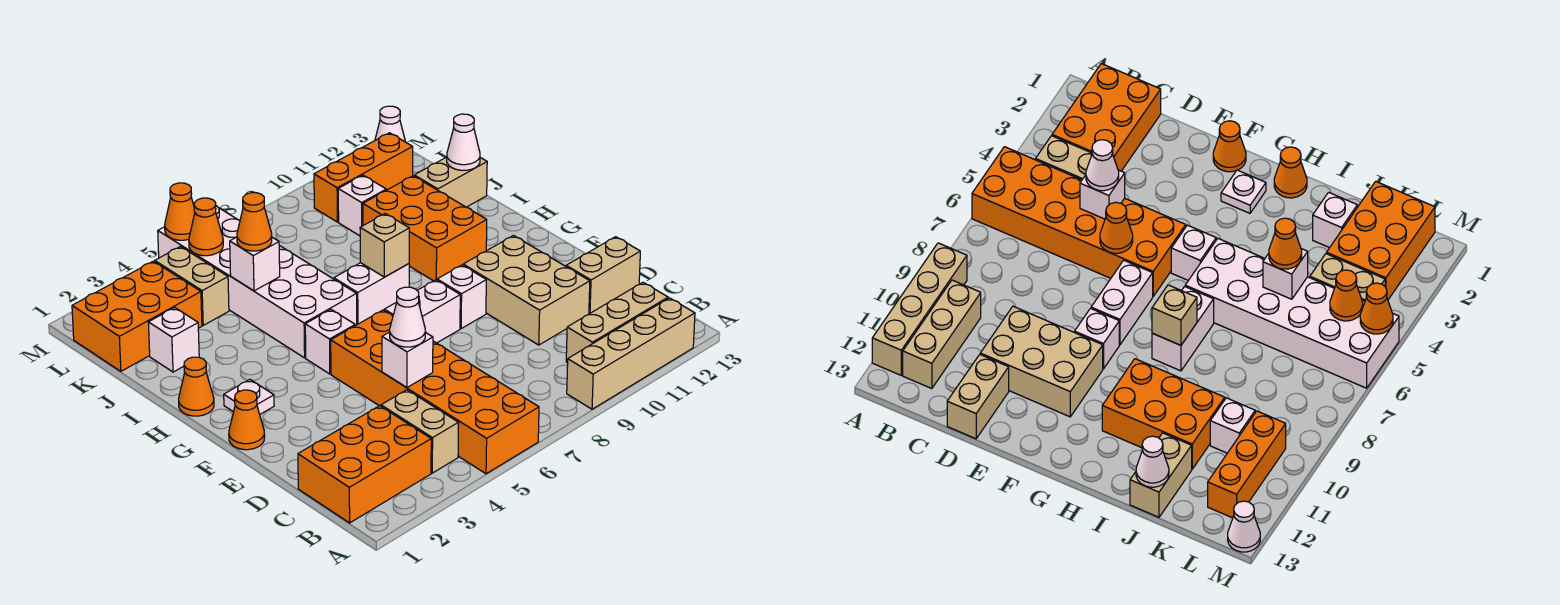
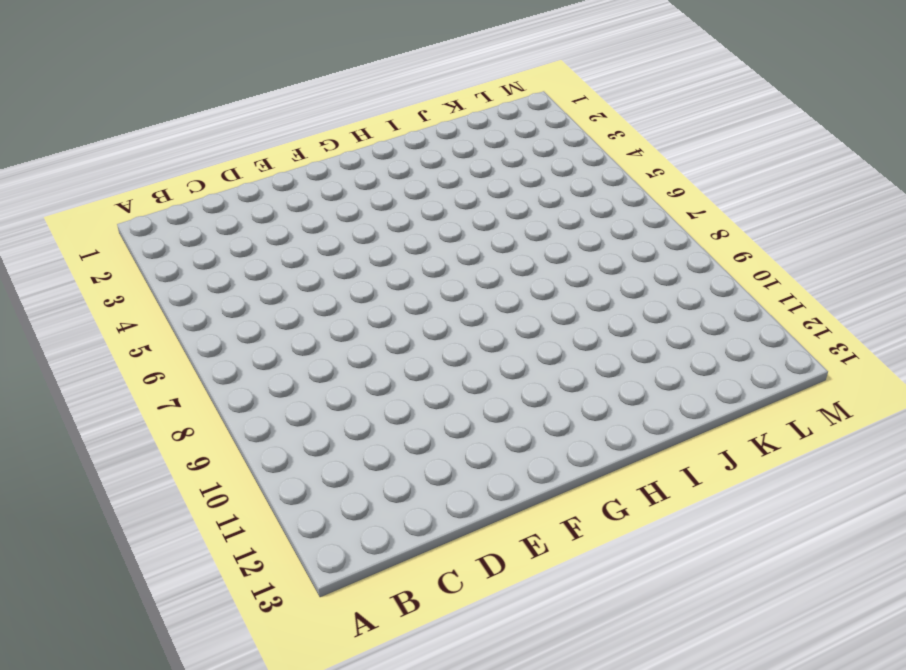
none -> orange brick A5:F6 level 1
none -> tan brick A9:A12 level 1
none -> orange brick B1:C3 level 1
none -> tan brick B4:C4 level 1

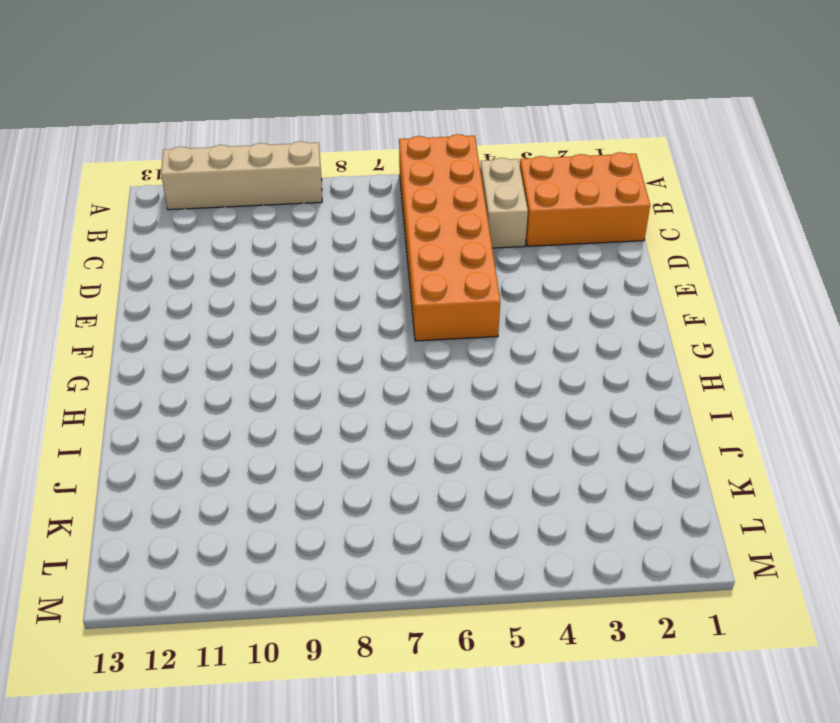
none -> tan brick B10:B12 level 1
none -> tan brick D10:F11 level 1
none -> tan brick D12:D13 level 1
none -> orange cone F1 level 1

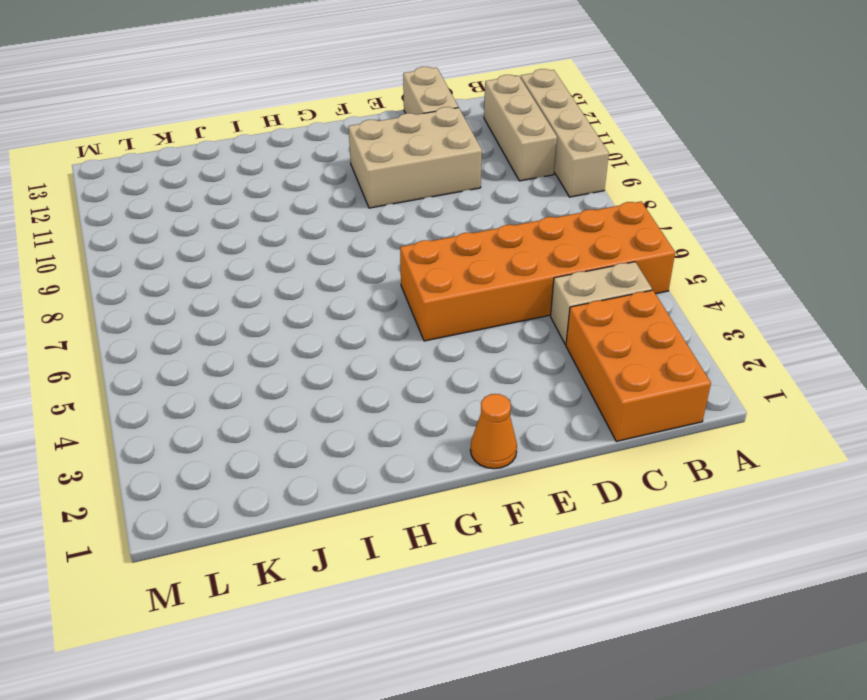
none -> white brick F7:F8 level 1
none -> white brick F9 level 1
none -> white plate G2 level 1
none -> white brick G5 level 1

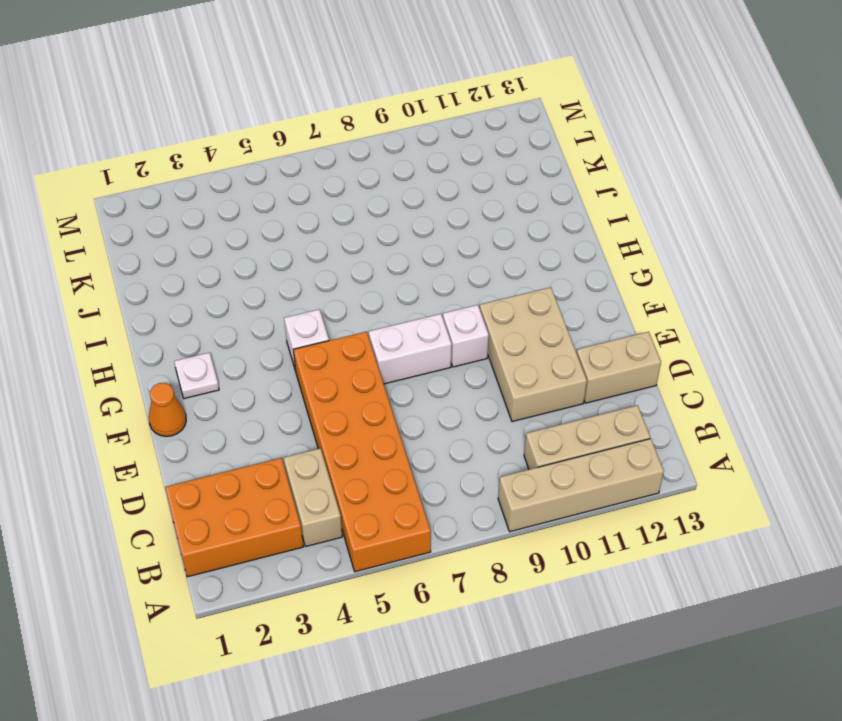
none -> orange cone H1 level 1
none -> white brick H5:M6 level 1
none -> white brick H7:H8 level 1
none -> orange brick H10:J11 level 1

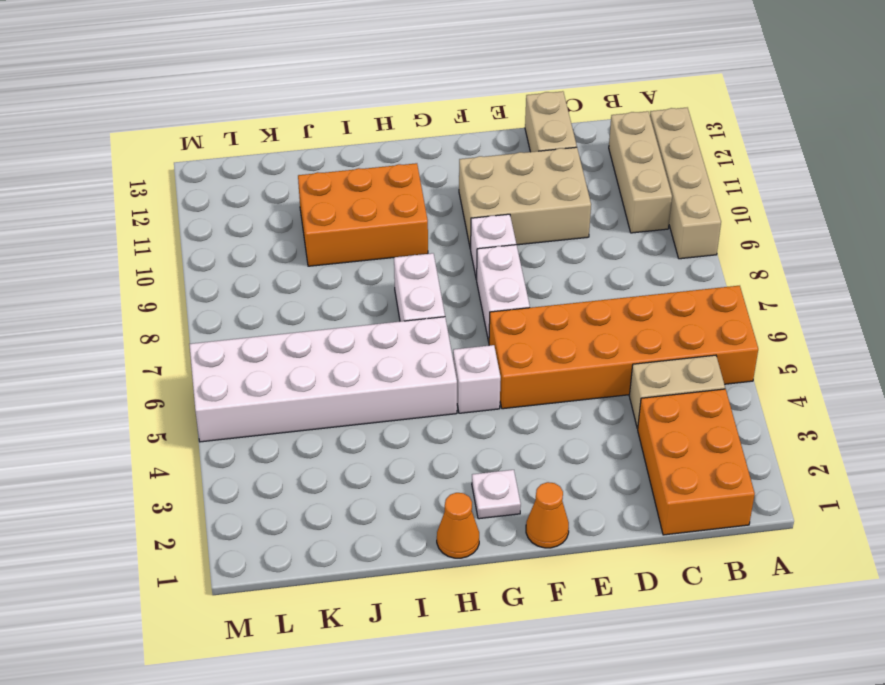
none -> white brick J2 level 1
none -> tan brick J12:J13 level 1
none -> orange brick K1:L3 level 1
none -> tan brick K4:L4 level 1

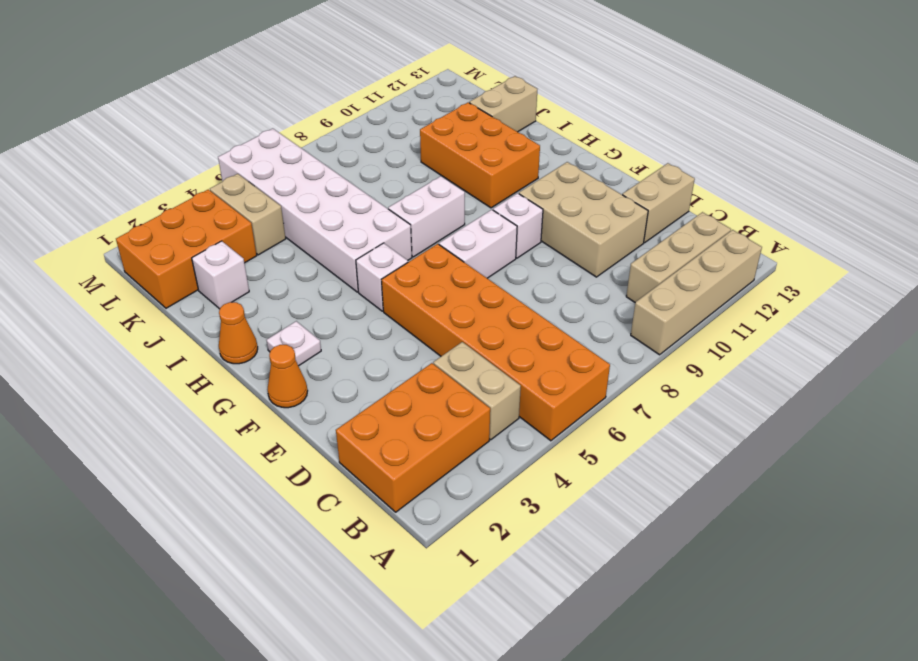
none -> white brick K10 level 1
none -> orange brick L10:L12 level 1
none -> white cone M13 level 1
none -> white brick D5 level 2

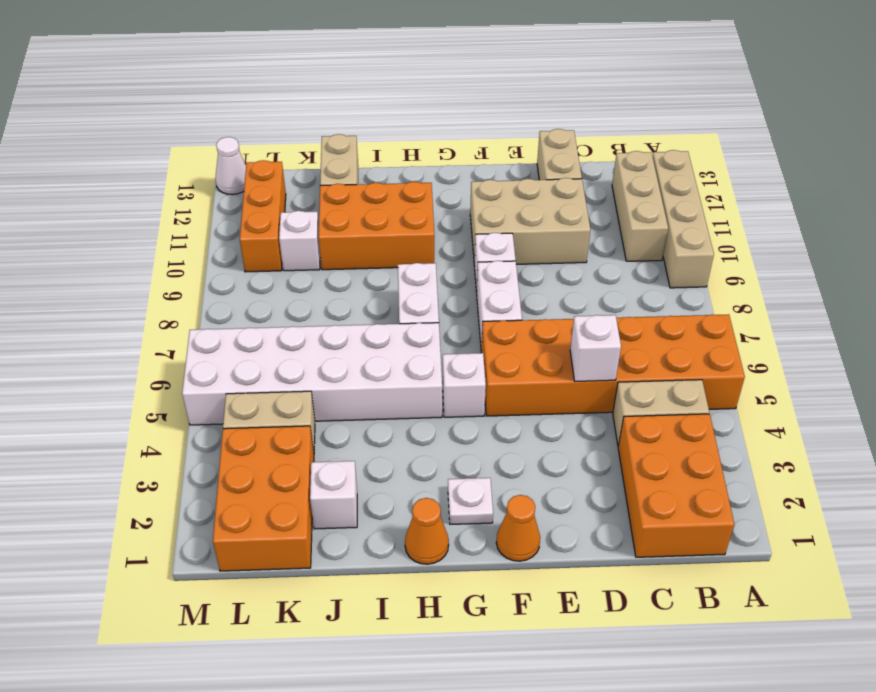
none -> orange cone E6 level 2
none -> tan brick H8 level 2
none -> white brick J5 level 2
none -> white cone J13 level 2

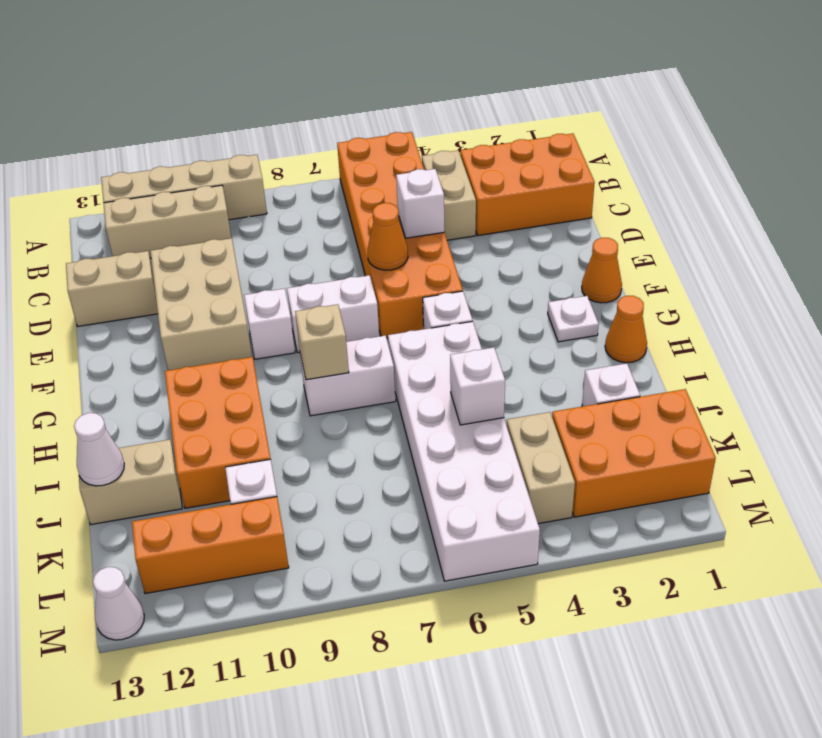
none -> orange cone L5 level 2
none -> orange cone M5 level 2
none -> white cone D5 level 3
none -> orange cone J5 level 3

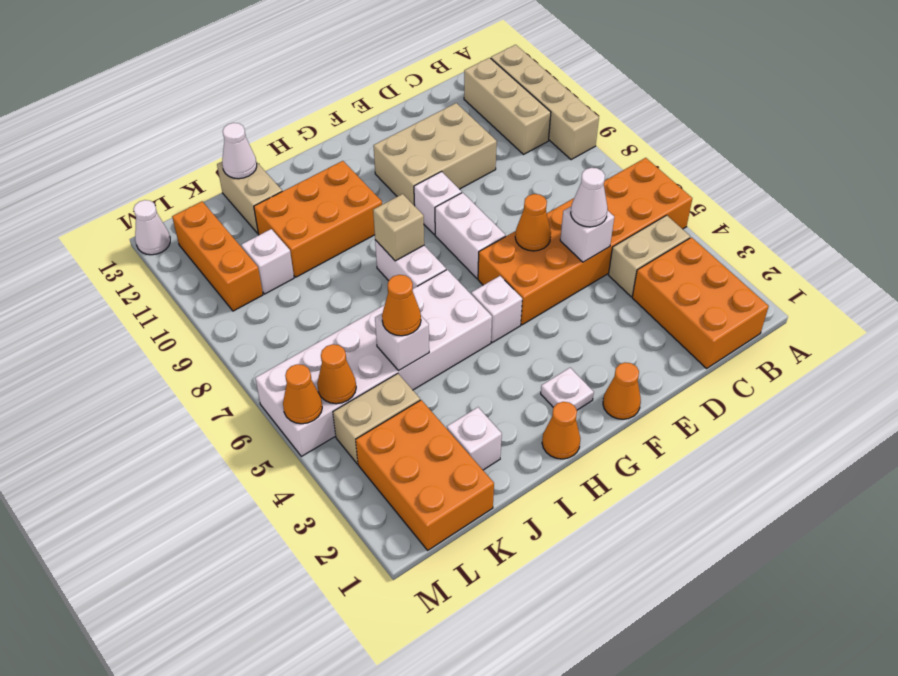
none -> tan brick D12:D13 level 1

